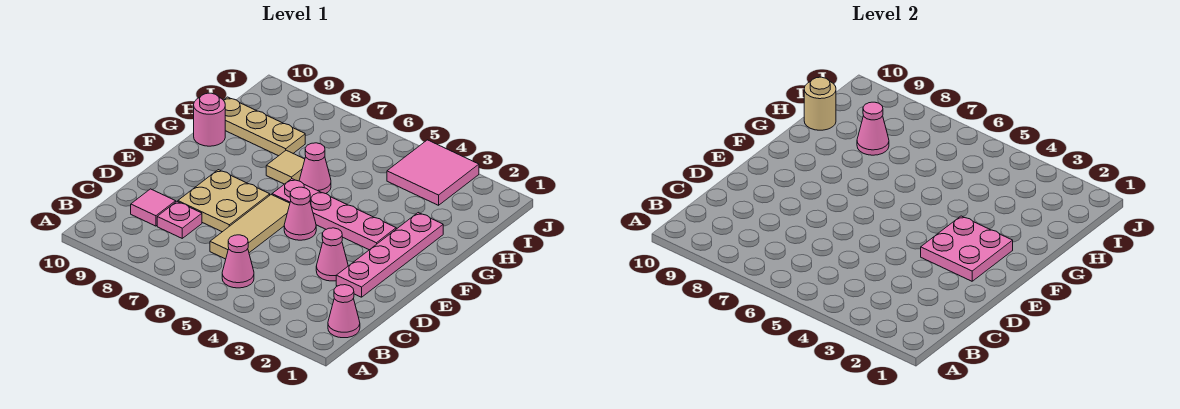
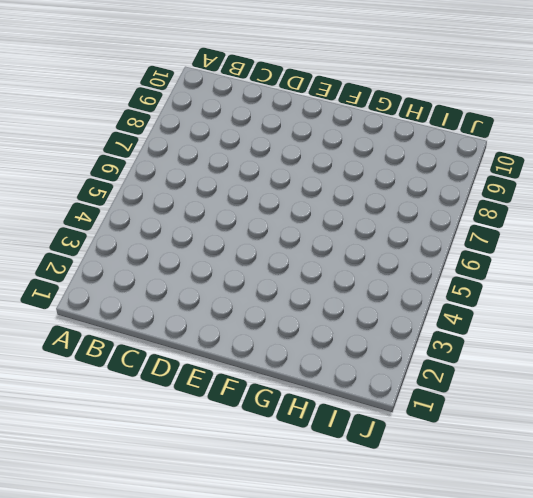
none -> pink cone B1 level 1
none -> pink cone B5 level 1
none -> tan tile C6:E6 level 1

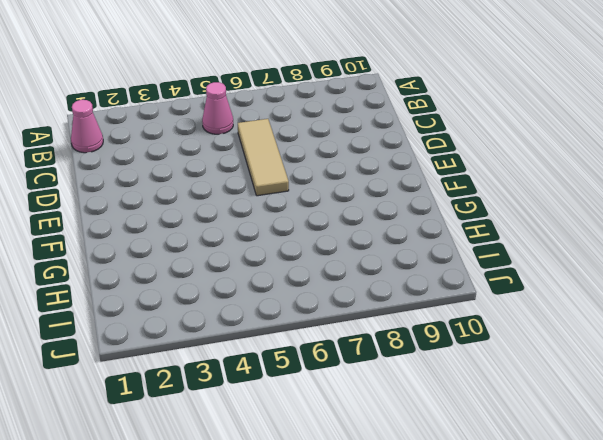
none -> pink plate C8 level 1
none -> pink tile C9 level 1
none -> pink plate D2:G2 level 1

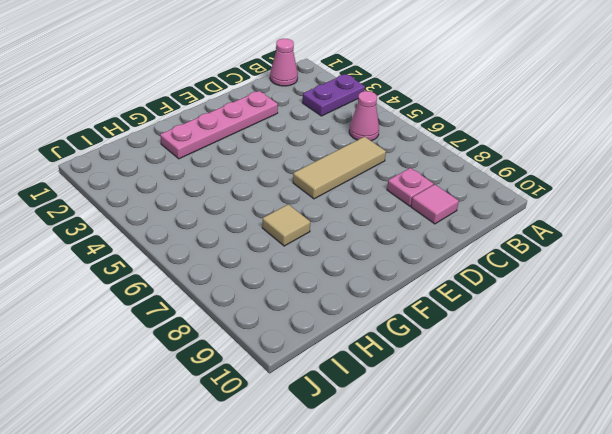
purple plate A3:B3 level 1 -> none
none -> pink cone D3 level 1
none -> tan plate D7:E8 level 1
none -> pink cone E5 level 1

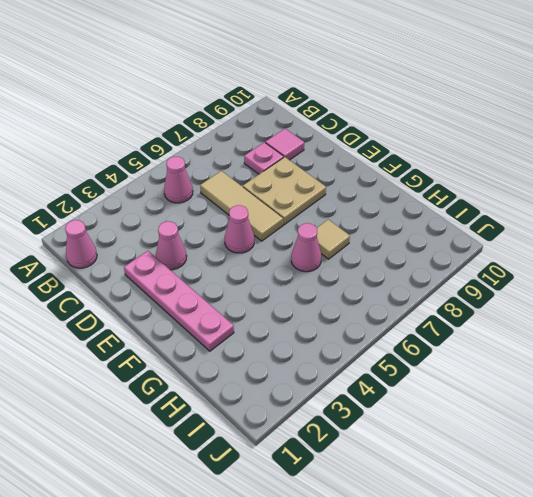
none -> pink plate F3:F6 level 1
none -> pink round brick G10 level 1
none -> tan plate H8:H10 level 1

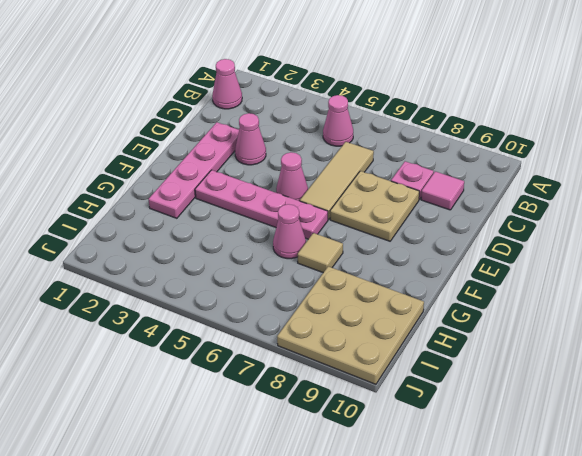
tan plate H8:J10 level 1 -> tan plate H8:H10 level 1
none -> pink round brick G10 level 1
none -> pink tile I3:J4 level 1
none -> pink plate E2:F3 level 2

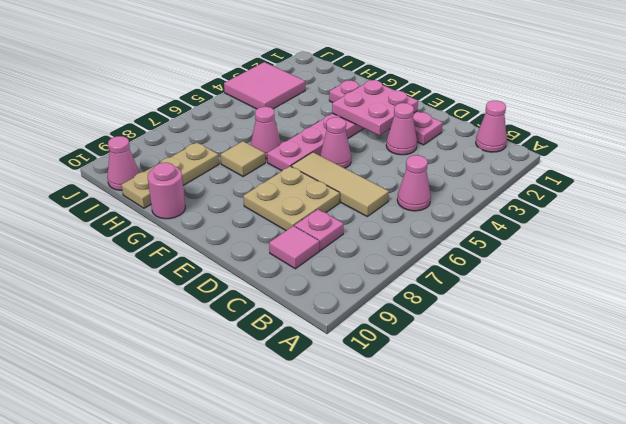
pink cone I10 level 1 -> pink cone H8 level 2
none -> tan round brick H10 level 2

